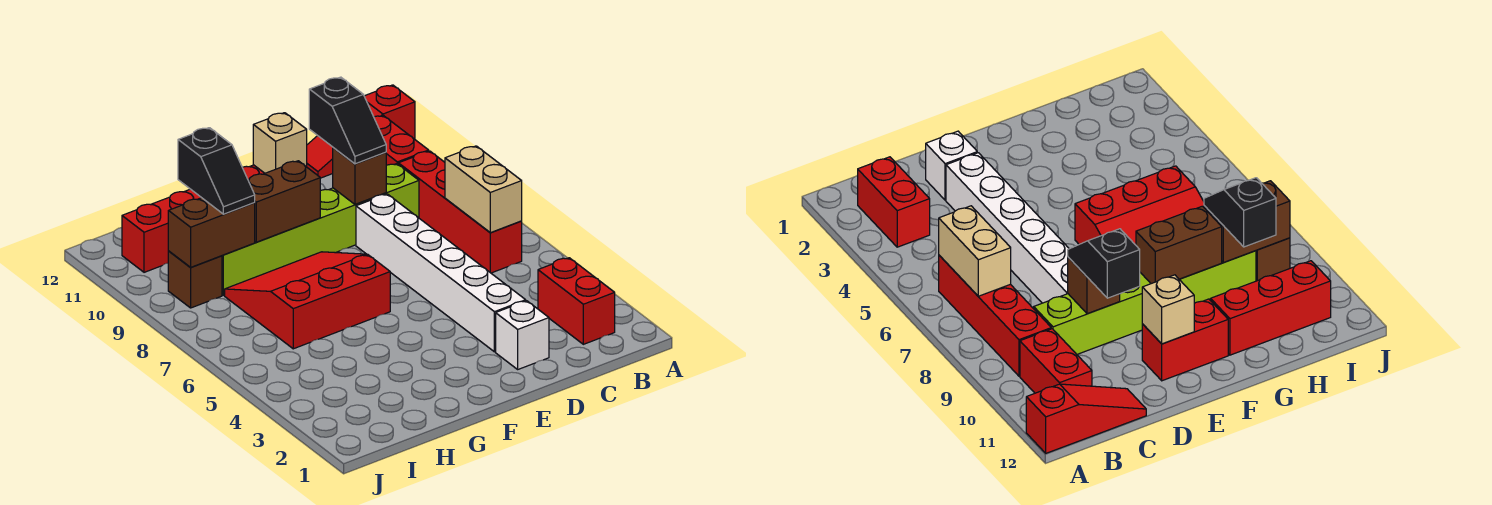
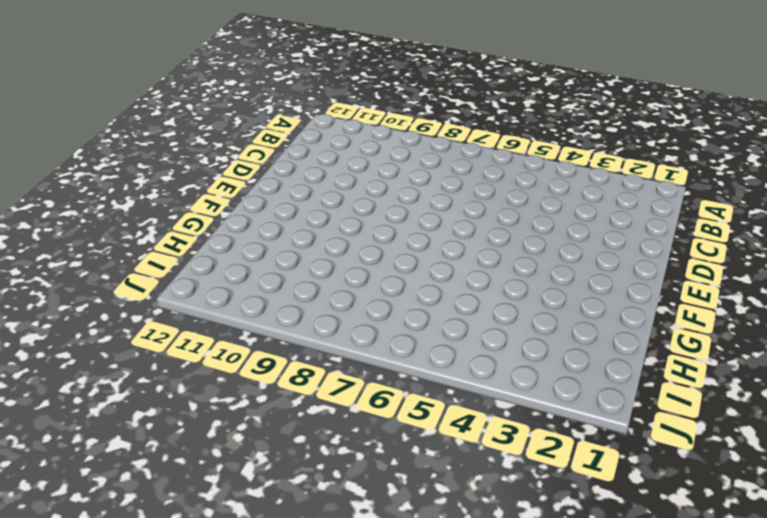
none -> red slope A12:C12 level 1 top A
none -> red brick B2:B3 level 1
none -> red brick B6:B9 level 1

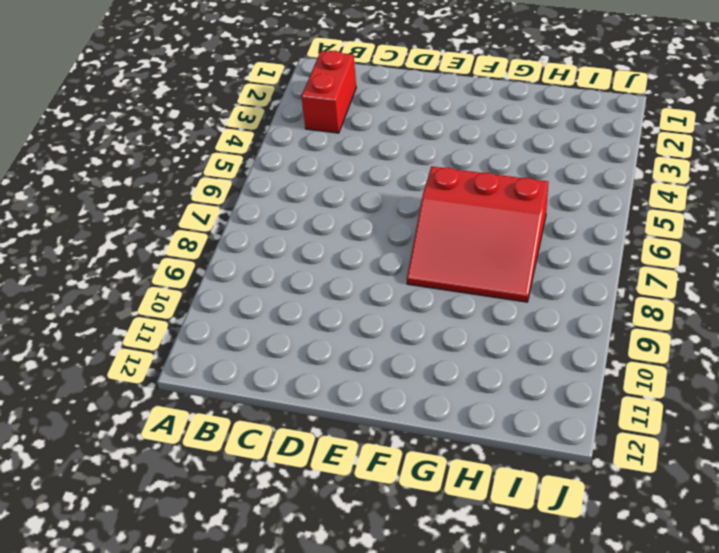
none -> red slope A12:C12 level 1 top A
none -> red brick B6:B9 level 1
none -> red brick B10:B11 level 1

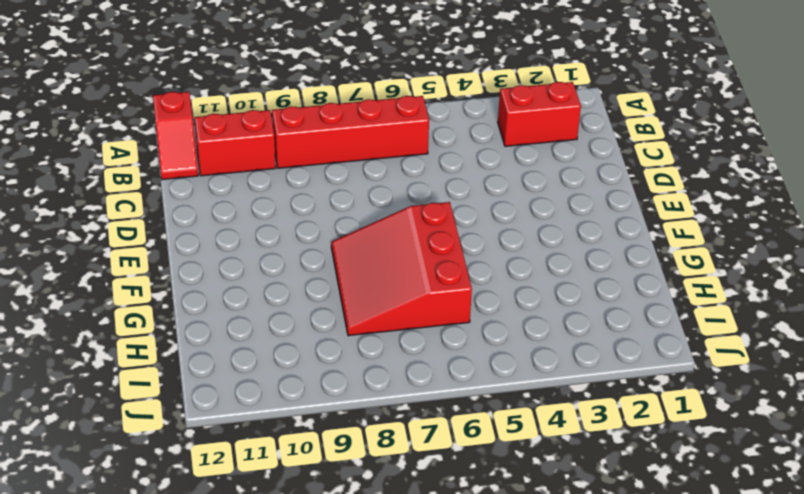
red slope A12:B12 level 1 top A -> red slope A12:C12 level 1 top A
none -> lime brick C9:H9 level 1
none -> white brick D2 level 1
none -> white brick D3:D8 level 1

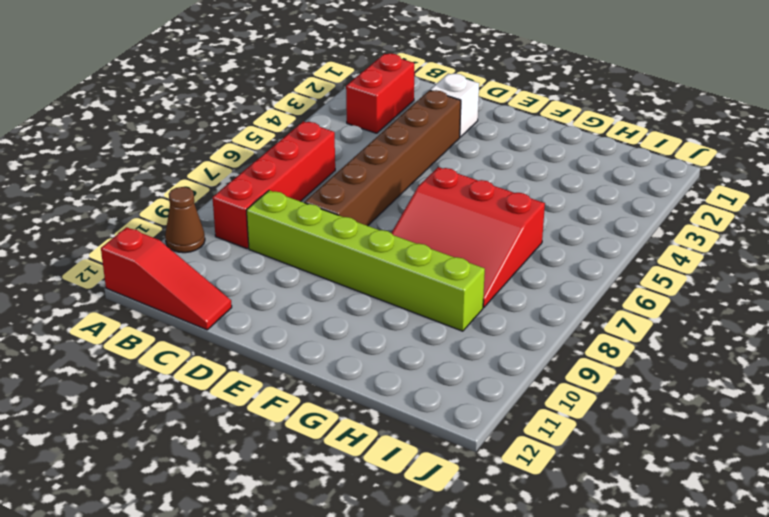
brown cone A10 level 1 -> none
brown brick D3:D8 level 1 -> white brick D3:D8 level 1
none -> red brick B10:B11 level 1
none -> red brick E11:F11 level 1
none -> red brick G11:I11 level 1

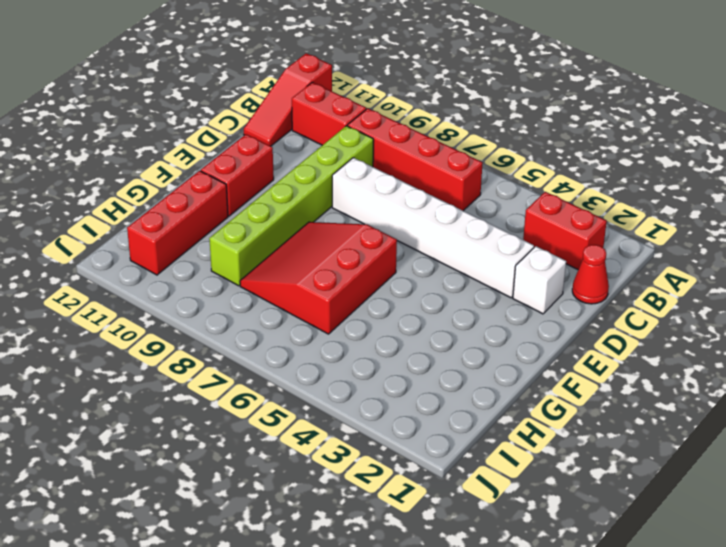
red cone C1 level 1 -> none
none -> brown brick I9 level 1
none -> tan brick B6:B7 level 2
none -> brown brick D9 level 2

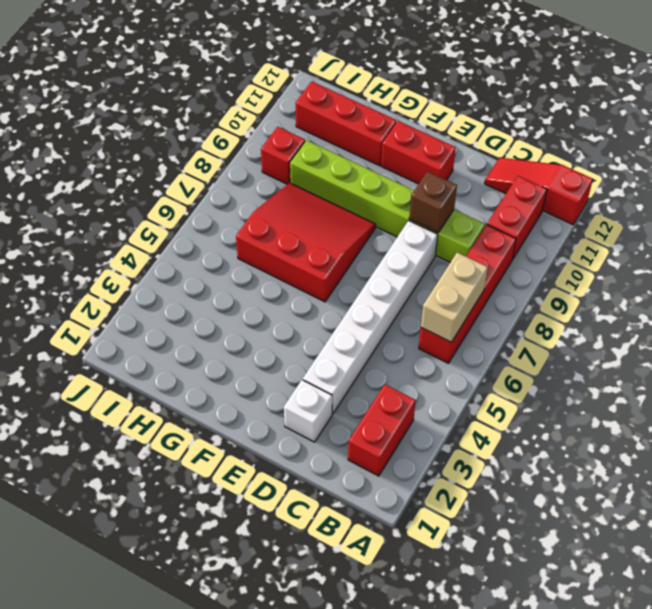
red brick I9 level 1 -> brown brick I9 level 1
none -> tan brick E11 level 2
none -> brown brick F9:G9 level 2
none -> brown brick H9:I9 level 2

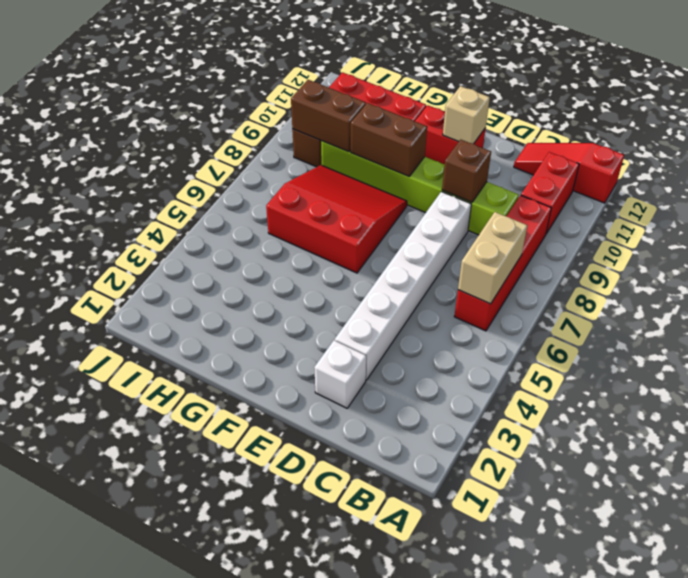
none -> red brick B2:B3 level 1
none -> black slope D9:D10 level 3 top 10
none -> black slope H9:H10 level 3 top 10

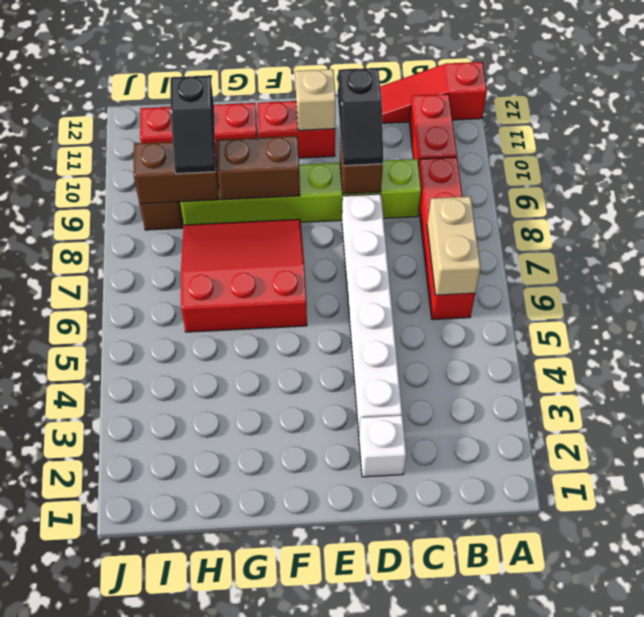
none -> red brick B2:B3 level 1

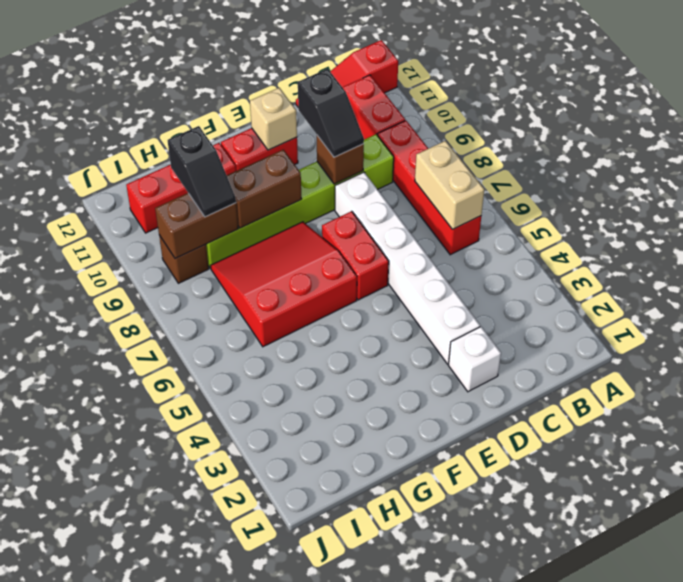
red brick E6:E7 level 1 -> red brick B2:B3 level 1

